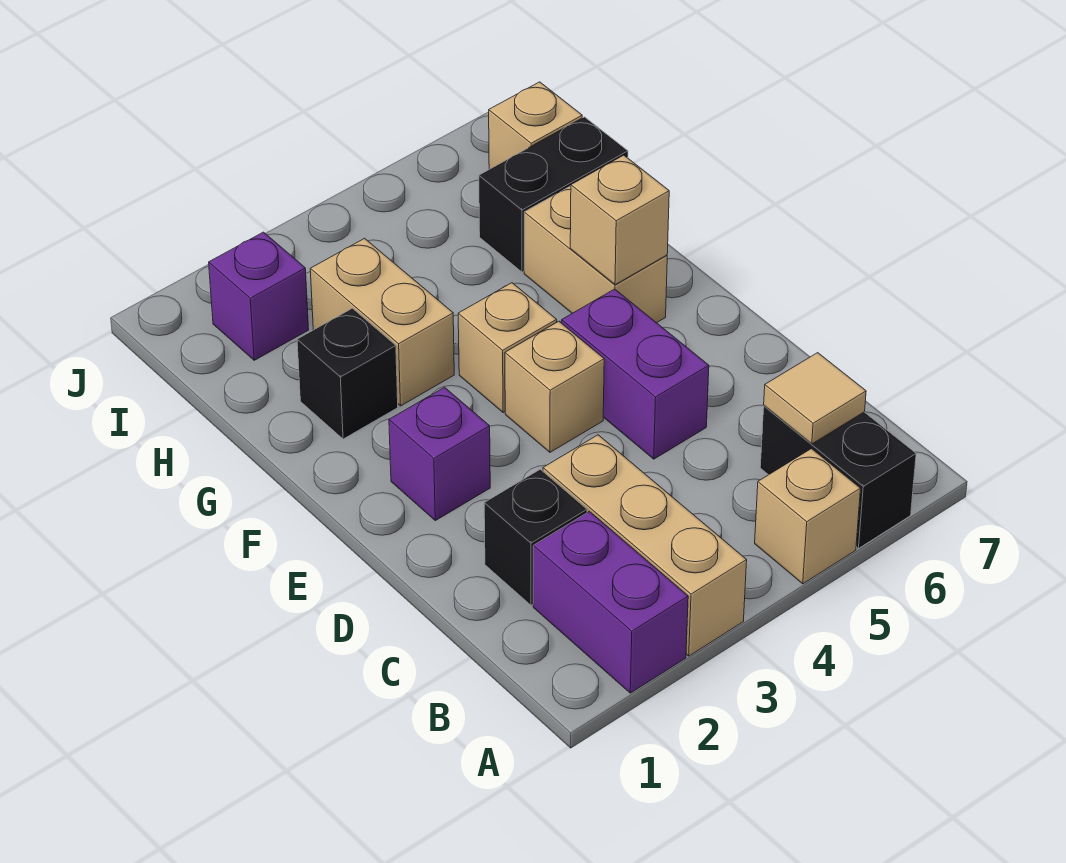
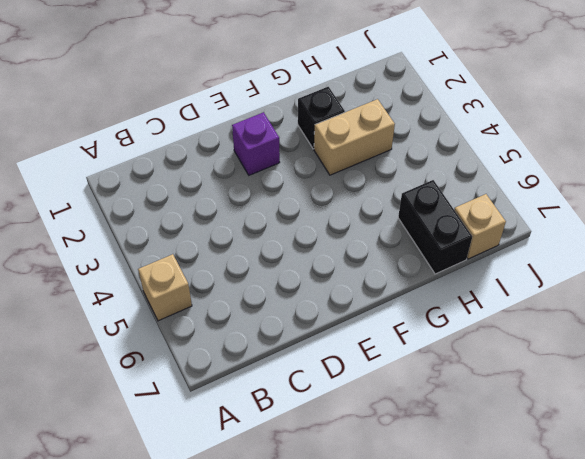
none -> purple brick A2:B2 level 1
none -> tan brick A3:C3 level 1
none -> black brick A6:B6 level 1

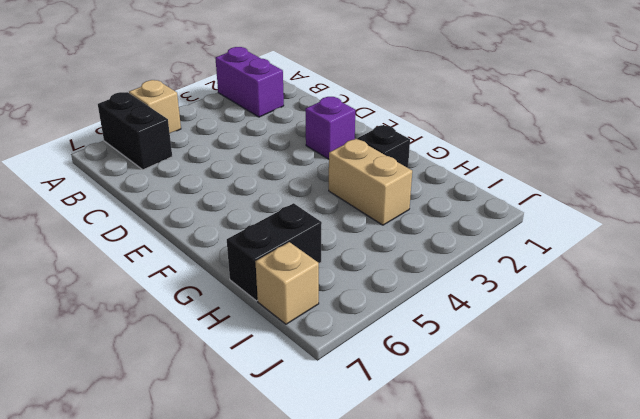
none -> tan brick A3:C3 level 1
none -> black brick C2 level 1
none -> purple brick D5:E5 level 1

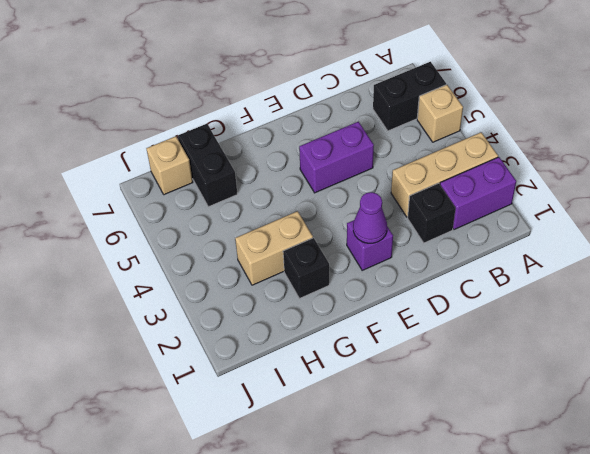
purple cone E2 level 2 -> none
none -> tan brick E4 level 1
none -> tan brick F4 level 1
none -> tan brick F6:G6 level 1

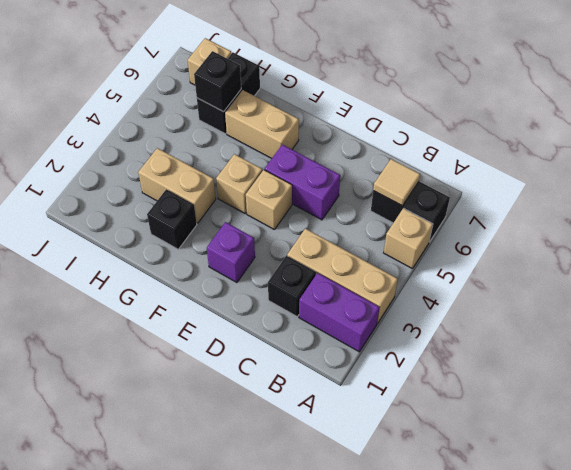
black brick H6 level 2 -> none
none -> purple brick I2 level 1
none -> tan brick F6 level 2

